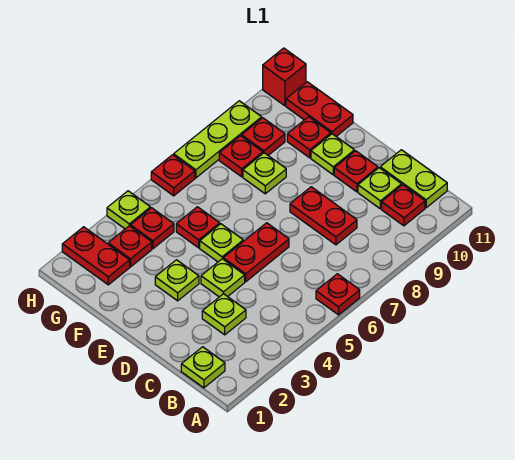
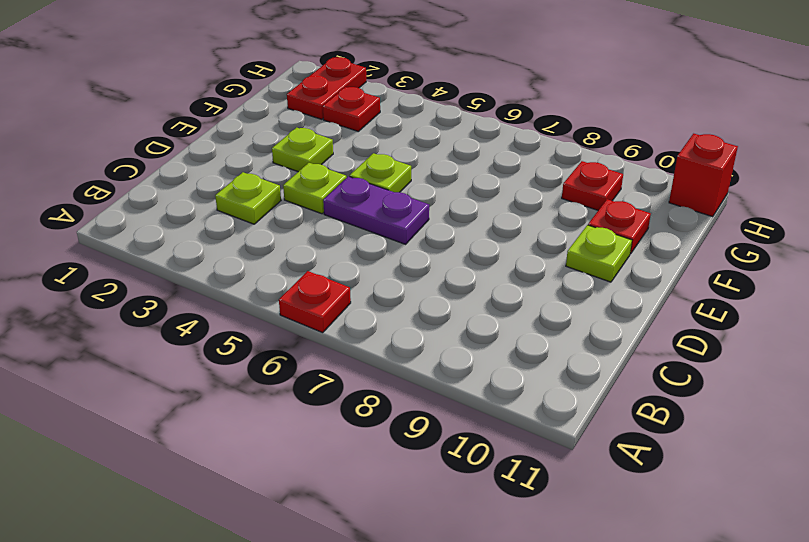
purple plate D5:D6 level 1 -> red plate D5:D6 level 1
none -> lime plate B1 level 1
none -> red plate B10 level 1
none -> lime plate B11:C11 level 1

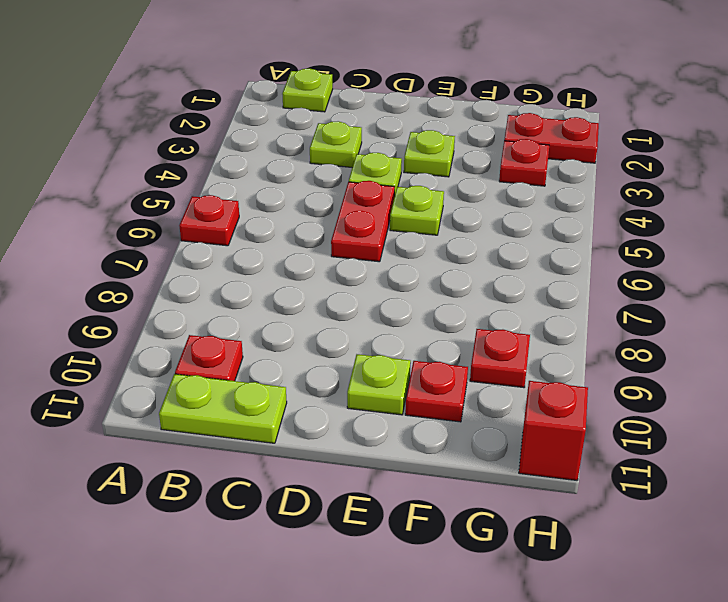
none -> red plate C8:D8 level 1
none -> lime plate C10 level 1
none -> red plate D10 level 1

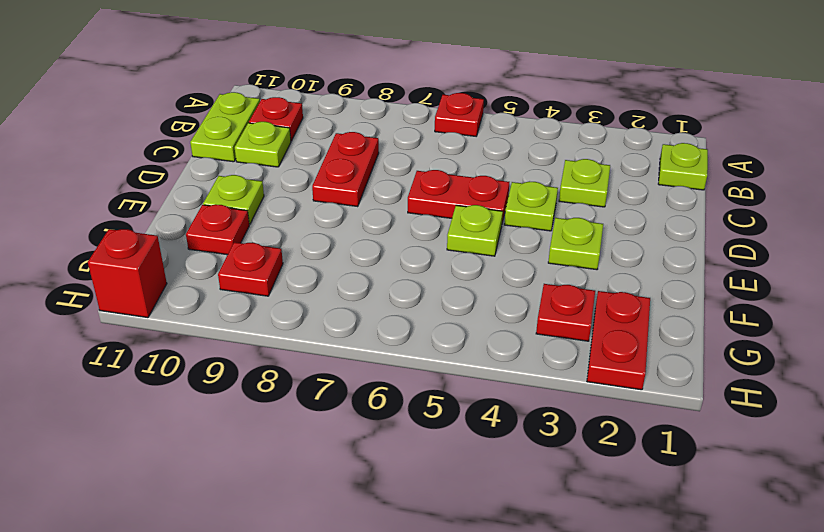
none -> red plate D10 level 1
none -> red plate F5 level 1
none -> lime plate F8 level 1

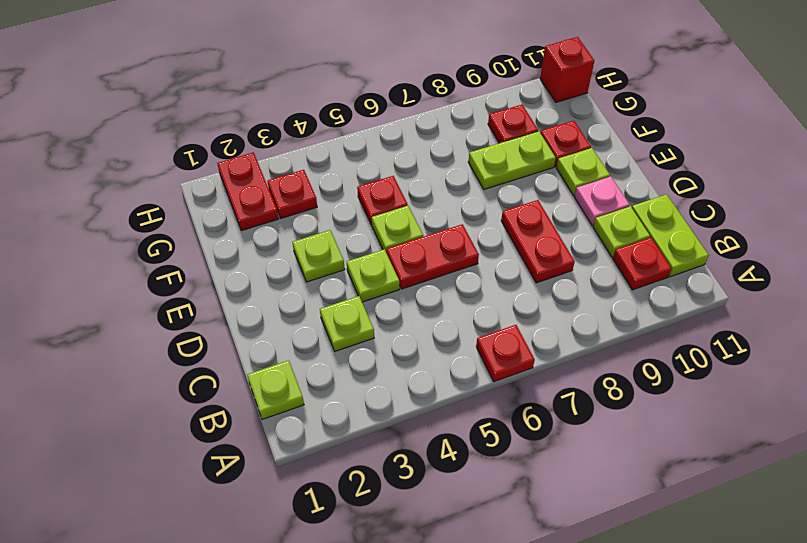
pink plate D10 level 1 -> red plate D10 level 1
lime plate F8:F9 level 1 -> lime plate F8 level 1
none -> red plate F11:G11 level 1
none -> red plate G4 level 1
none -> red plate G8 level 1

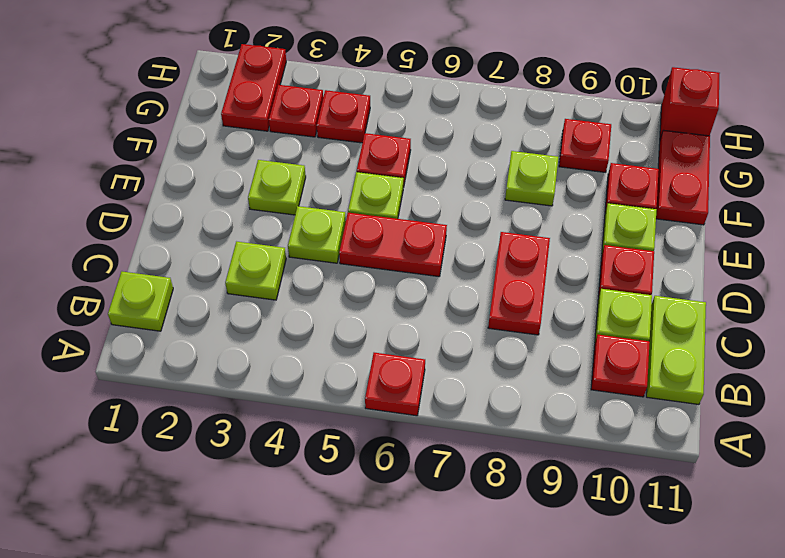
none -> red plate G8 level 1
none -> lime plate H4 level 1
none -> red plate H6 level 1

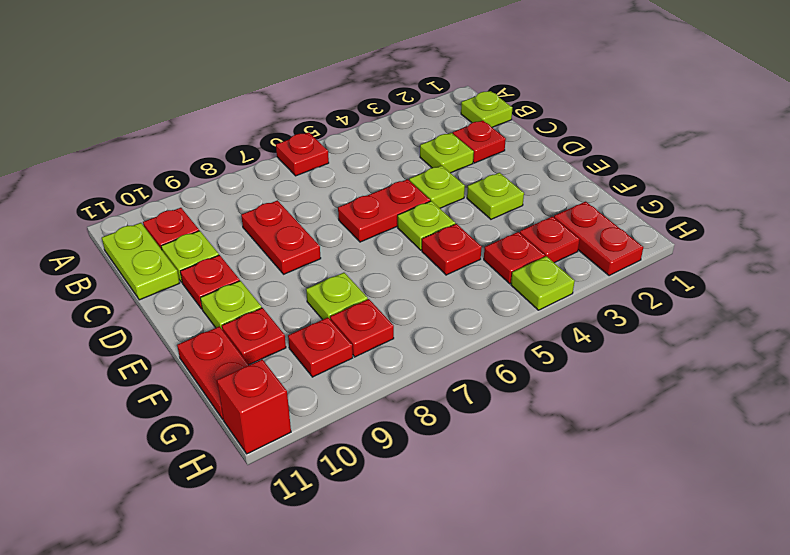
red plate C2 level 1 -> red plate H6 level 1
none -> lime plate H7:H9 level 1

